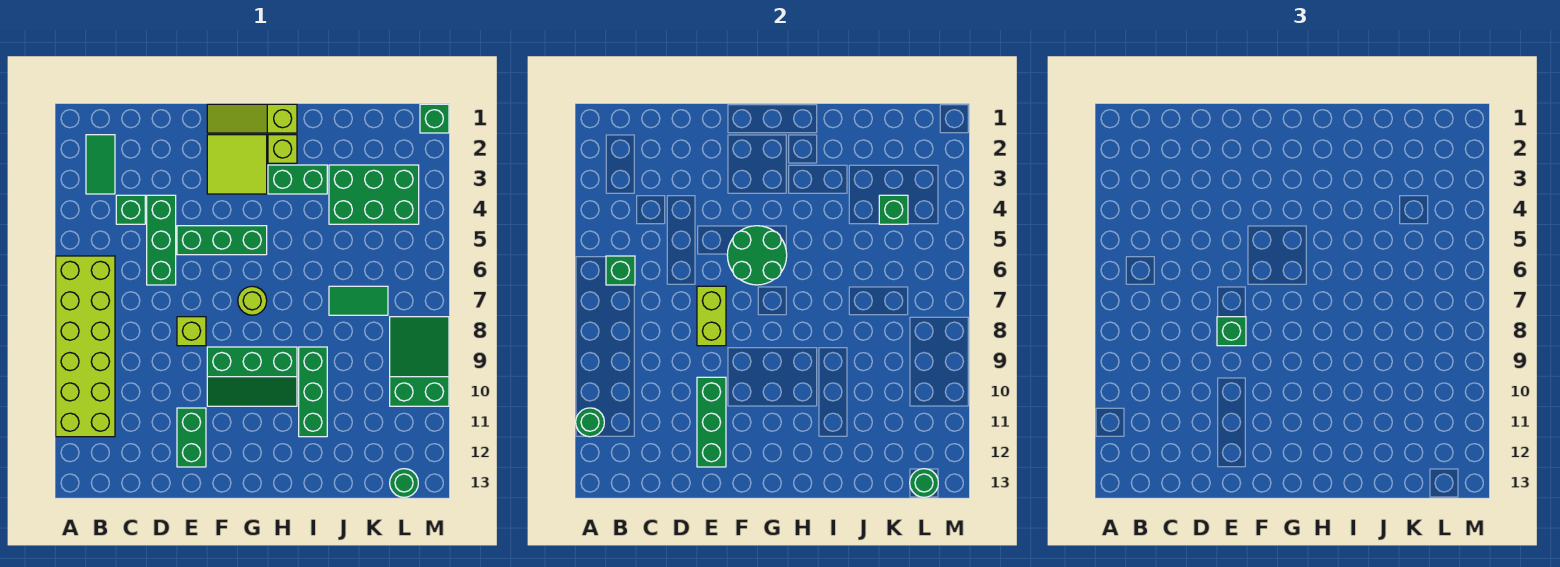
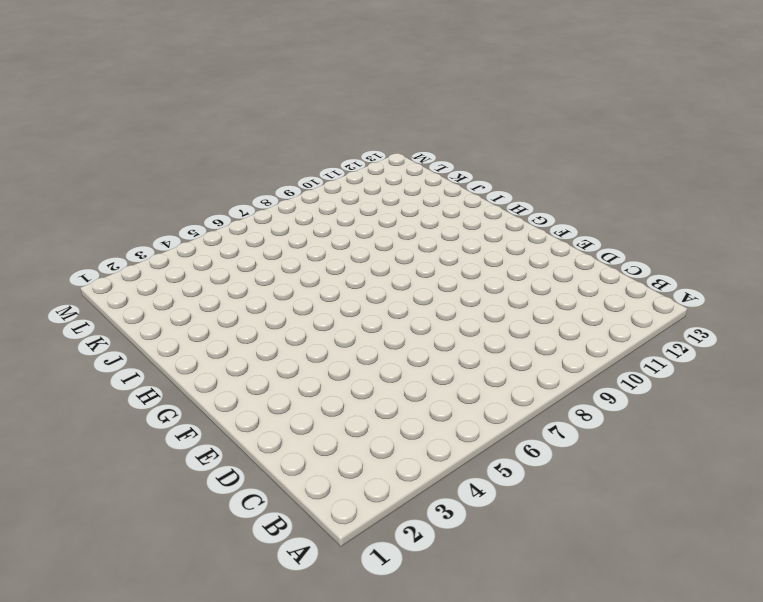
none -> lime brick A6:B11 level 1
none -> green tile B2:B3 level 1
none -> green brick C4 level 1

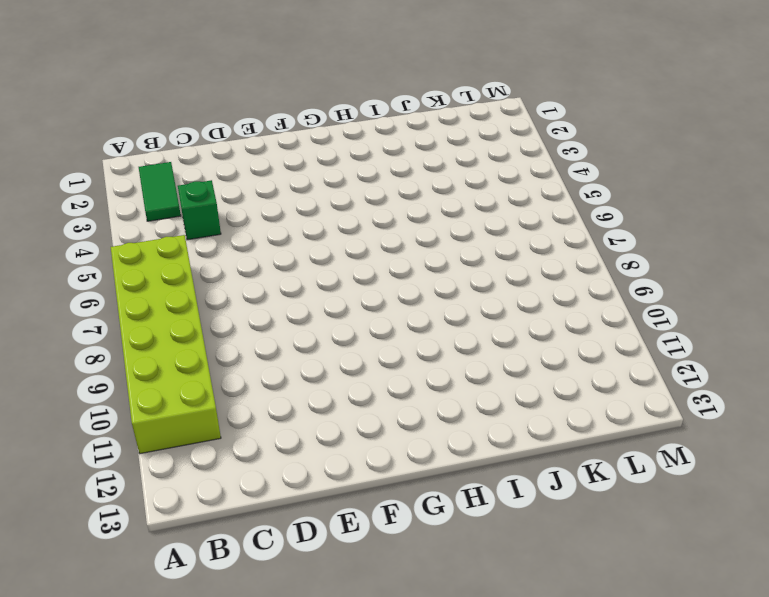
none -> green brick D4:D6 level 1
none -> green brick E5:G5 level 1
none -> lime brick E8 level 1

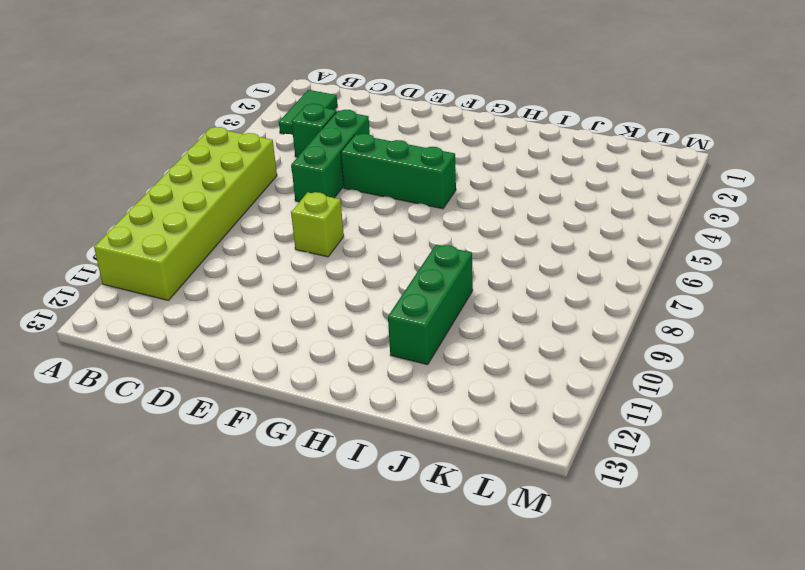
none -> green brick E11:E12 level 1
none -> lime slope F1:H1 level 1 top H
none -> lime tile F2:G3 level 1

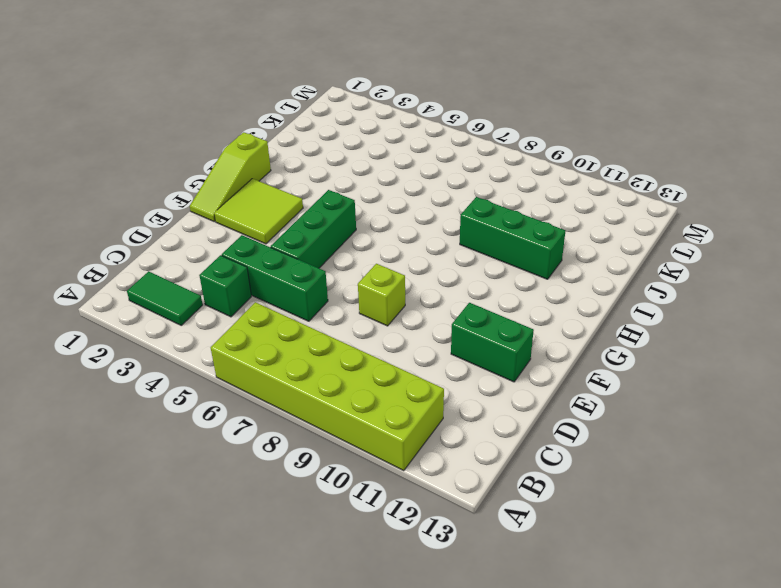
none -> green slope F9:H10 level 1 top 9
none -> lime round brick G7 level 1
none -> lime brick H2 level 1

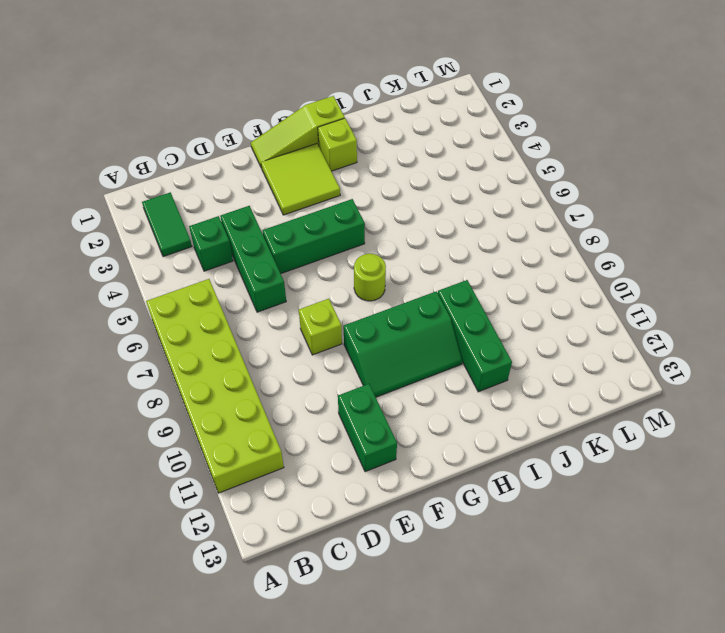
none -> green brick H3:I3 level 1
none -> green brick J3:L4 level 1
none -> green tile J7:K7 level 1

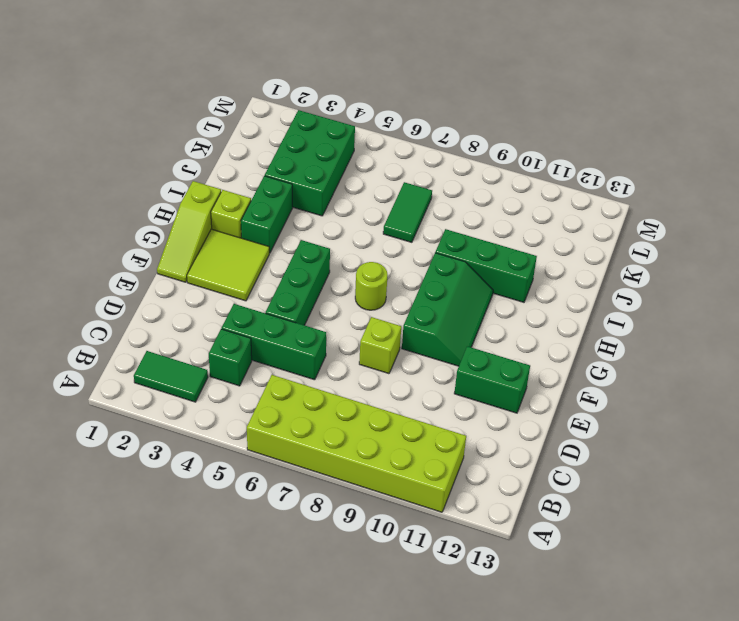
none -> green slope L8:M10 level 1 top 10
none -> green round brick L13 level 1
none -> green brick M1 level 1

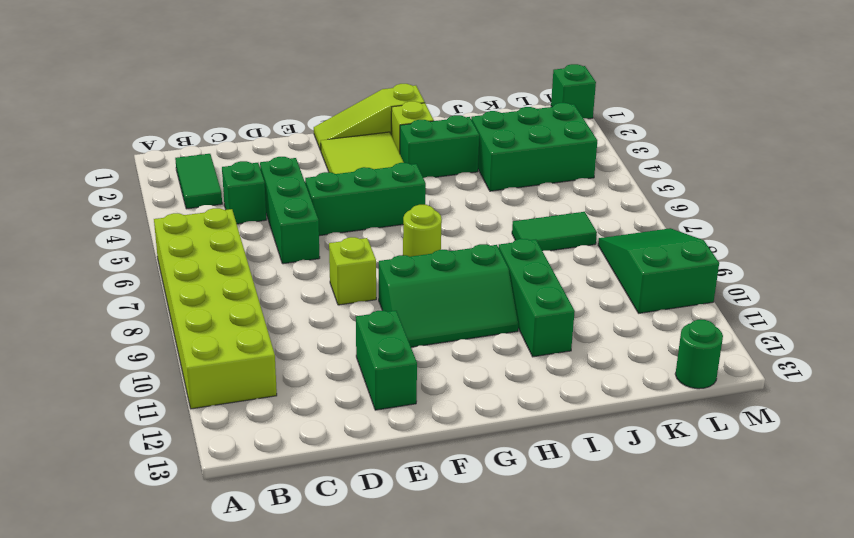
none -> green round brick A11 level 2
none -> green brick B6 level 2
none -> lime brick E7:E8 level 2

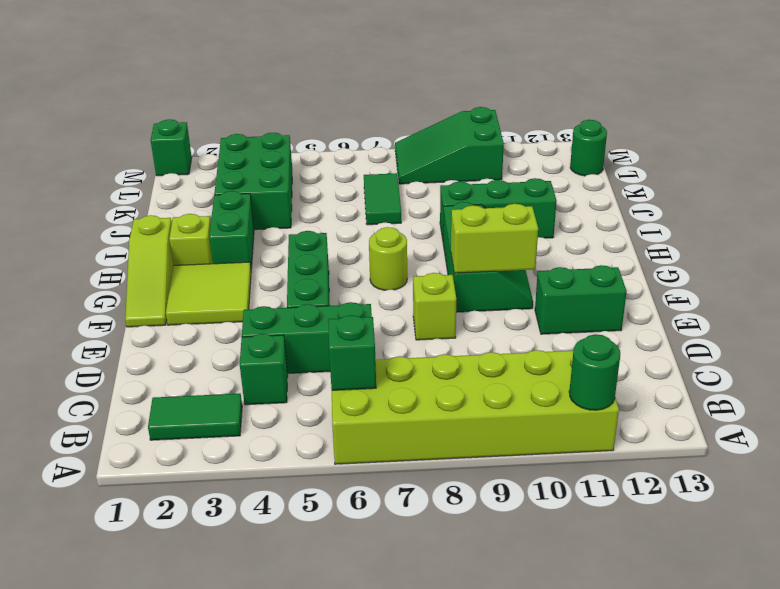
lime brick F9:F10 level 2 -> lime brick E7:E8 level 2
none -> green brick E10:E12 level 2
none -> green round brick F5:G6 level 2
none -> green brick K4 level 2

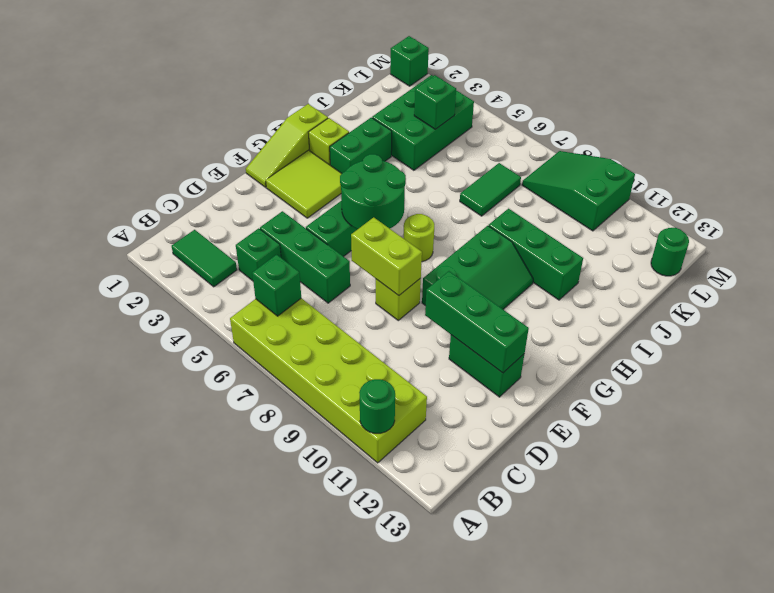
none -> green round brick L13 level 2
none -> green brick E8 level 3

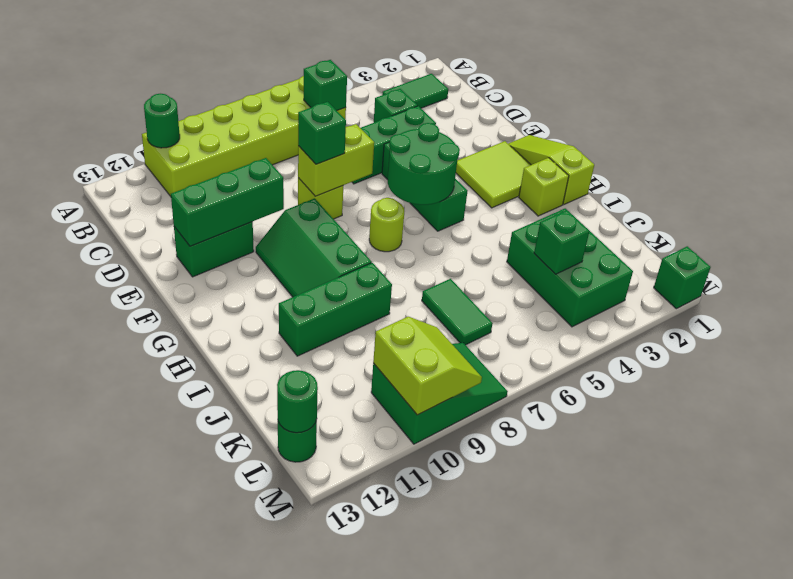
lime slope L9:M10 level 2 top 10 -> none
none -> green brick H3:I3 level 1

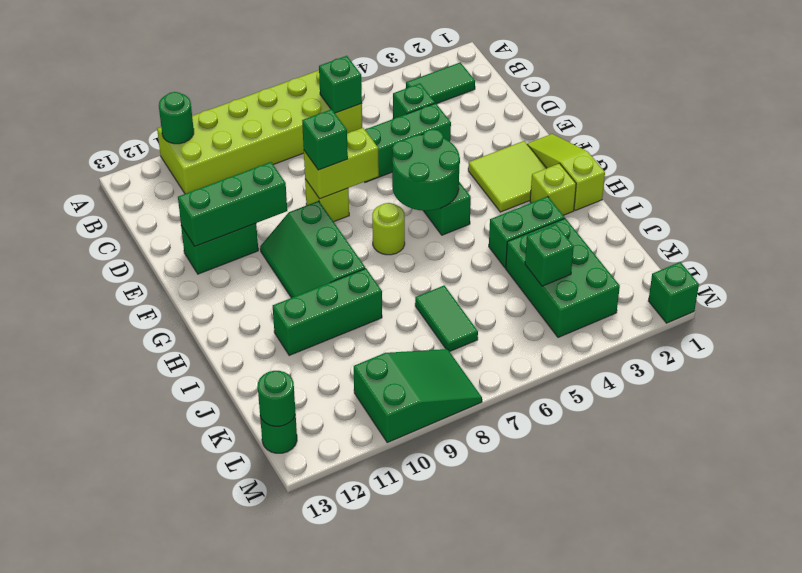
green brick I3:I4 level 1 -> green brick H3:I3 level 1

